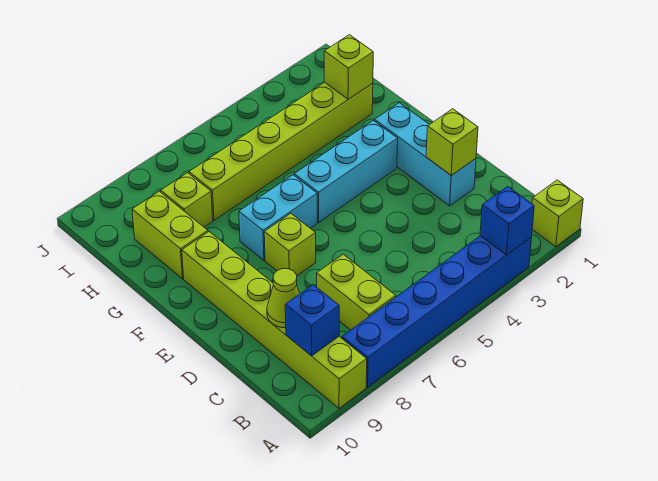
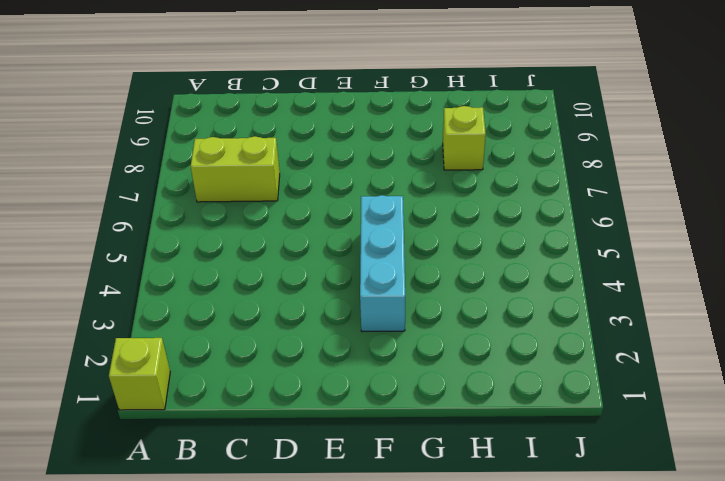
none -> blue brick A3:A8 level 1
none -> lime brick A9:F9 level 1
none -> cyan brick D2:F2 level 1

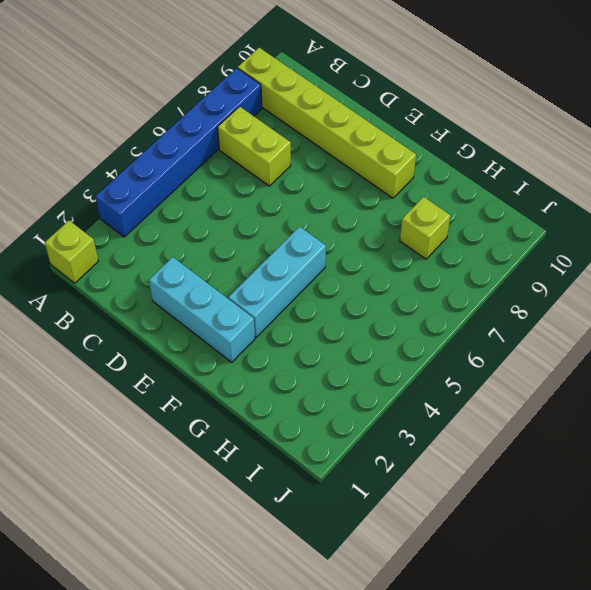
none -> lime brick E7 level 1
none -> cyan brick F6:F7 level 1
none -> lime brick G9:H9 level 1

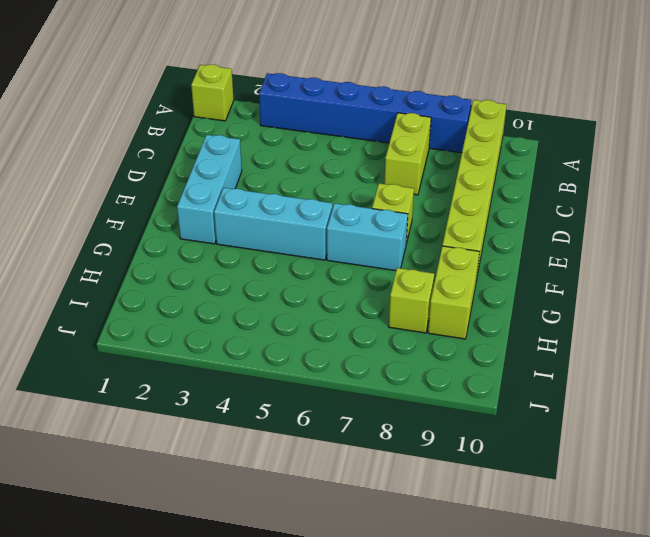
none -> lime brick H2:H7 level 1
none -> blue brick A3 level 2
none -> blue brick B9 level 2

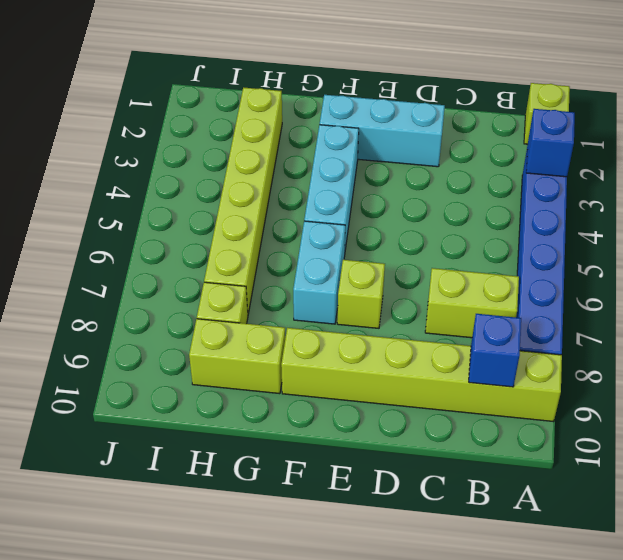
none -> lime cone C9 level 2
none -> lime brick D2 level 2
none -> lime brick H2 level 2

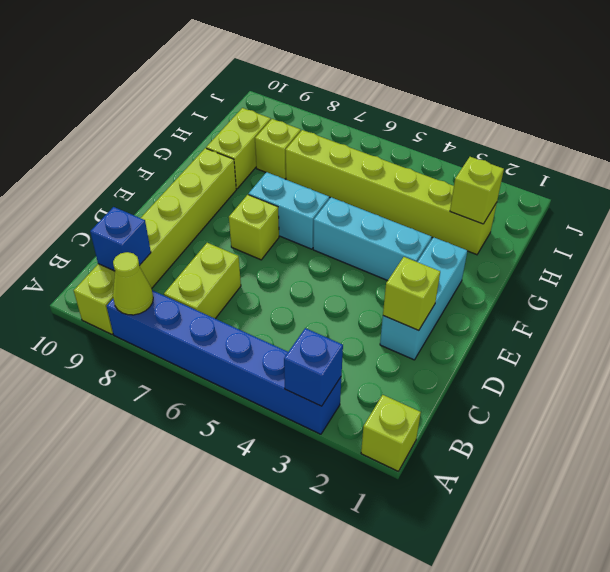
lime cone A8 level 2 -> lime cone C9 level 2

